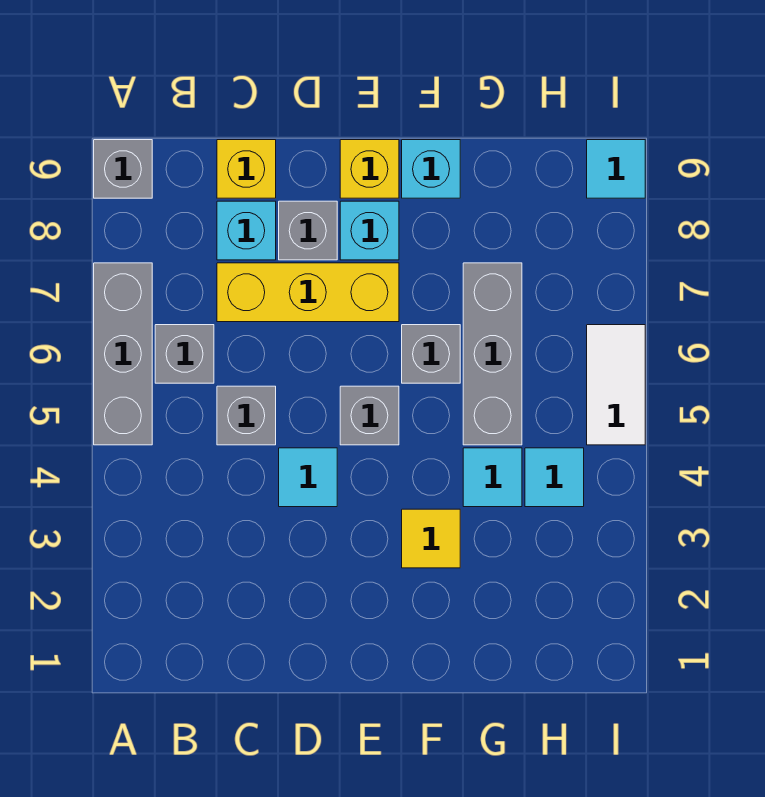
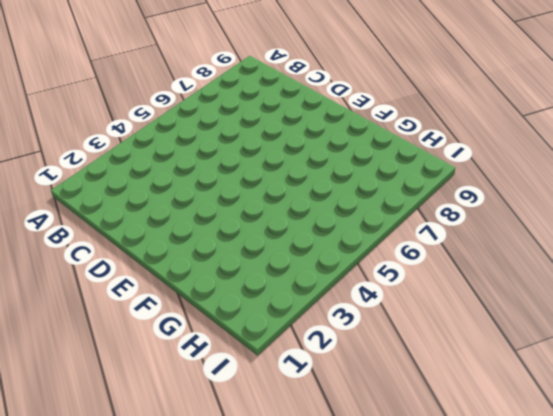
none -> grey brick A5:A7 level 1
none -> grey brick A9 level 1
none -> grey brick B6 level 1

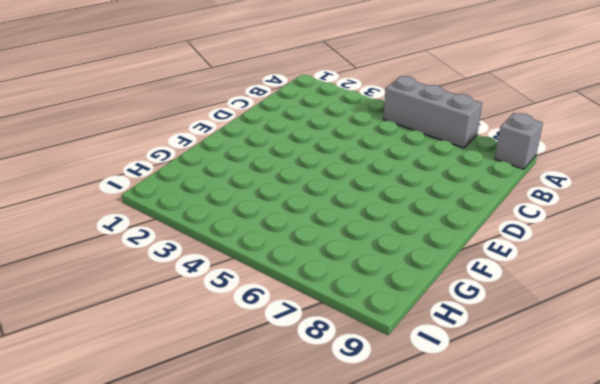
none -> grey brick B6 level 1
none -> grey brick C5 level 1
none -> yellow brick C7:E7 level 1

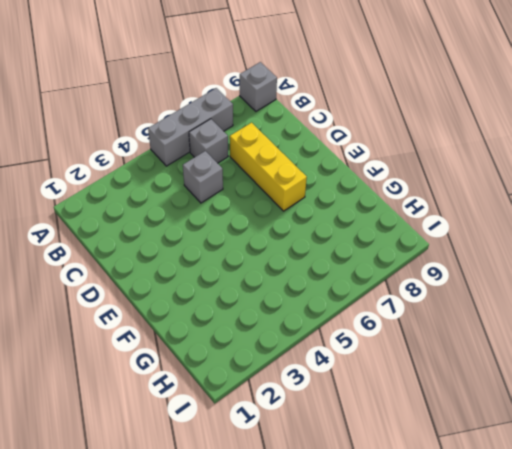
none -> cyan brick C8 level 1
none -> yellow brick C9 level 1
none -> cyan tile D4 level 1

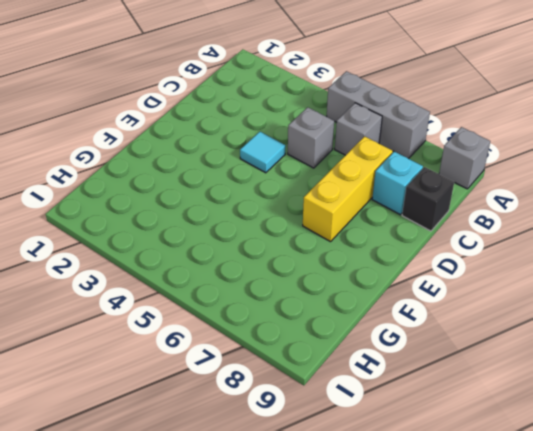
black brick C9 level 1 -> yellow brick C9 level 1
none -> grey brick D8 level 1
none -> grey brick E5 level 1
none -> cyan brick E8 level 1

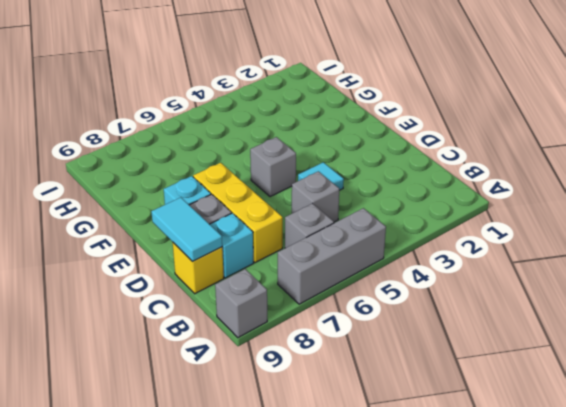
cyan tile C9:D9 level 2 -> none
none -> yellow brick E9 level 1
none -> yellow tile F3 level 1
none -> grey brick F6 level 1

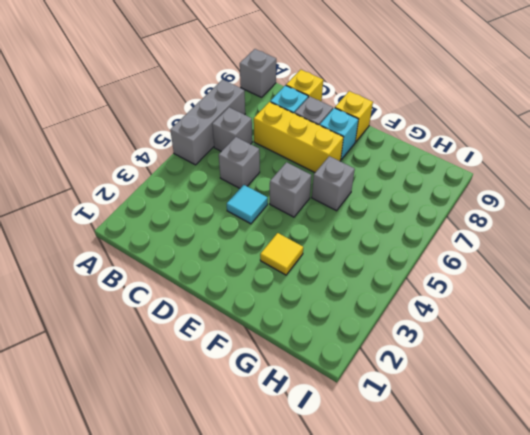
none -> cyan brick F9 level 1
none -> cyan tile G4 level 1
none -> grey brick G5:G7 level 1

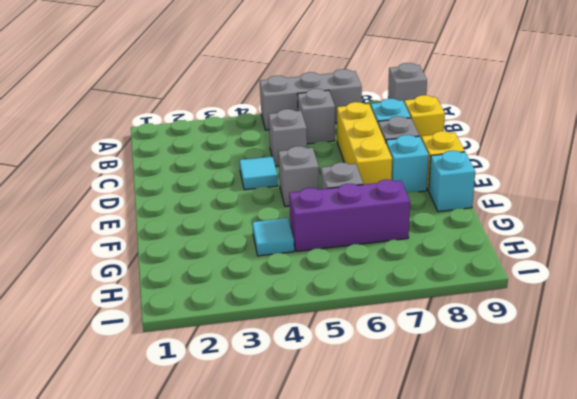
purple brick G5:G7 level 1 -> grey brick G5:G7 level 1
none -> yellow tile F3 level 1
none -> cyan tile H4 level 1
none -> white tile I5:I6 level 1

